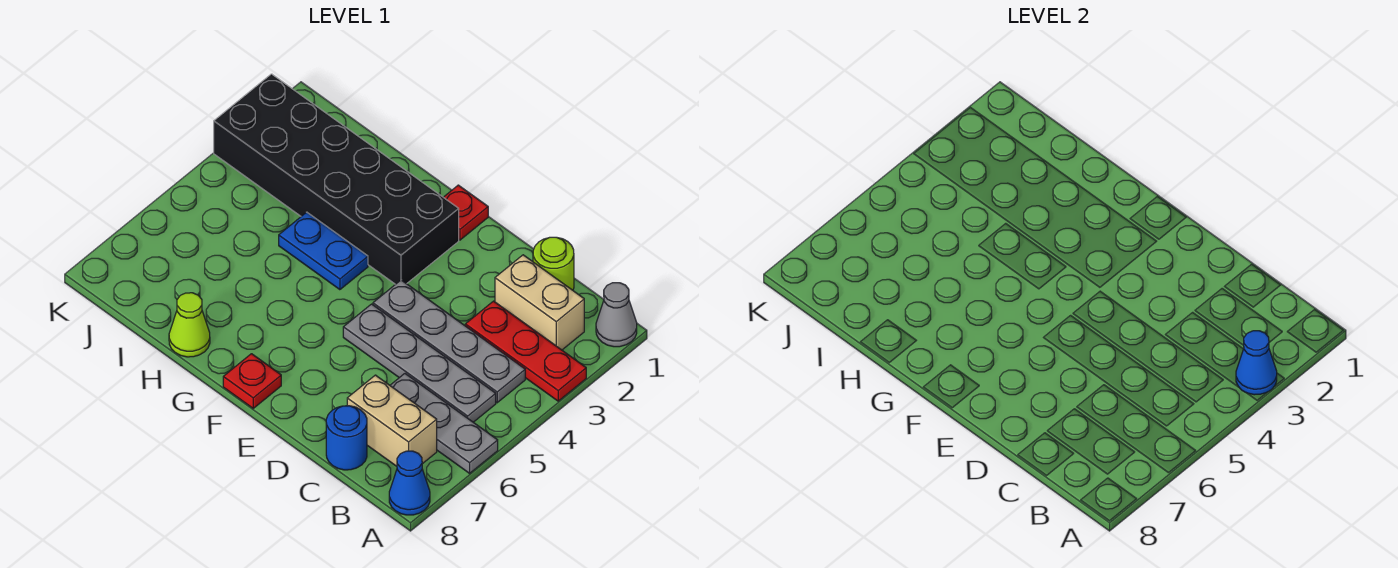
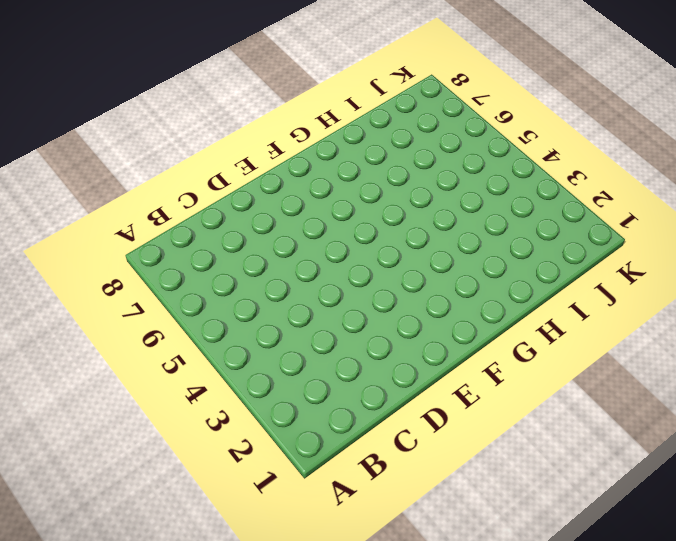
none -> grey cone A1 level 1
none -> red plate A3:C3 level 1
none -> grey plate A6:C6 level 1

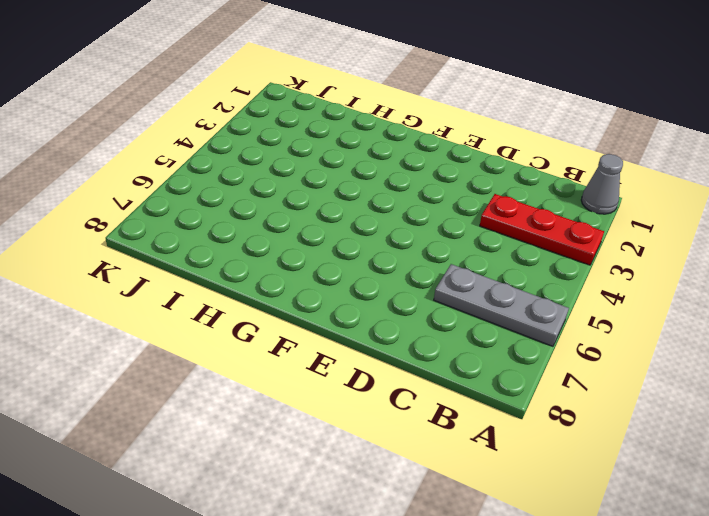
none -> blue cone A8 level 1
none -> tan brick B2:C2 level 1
none -> grey plate B4:E4 level 1

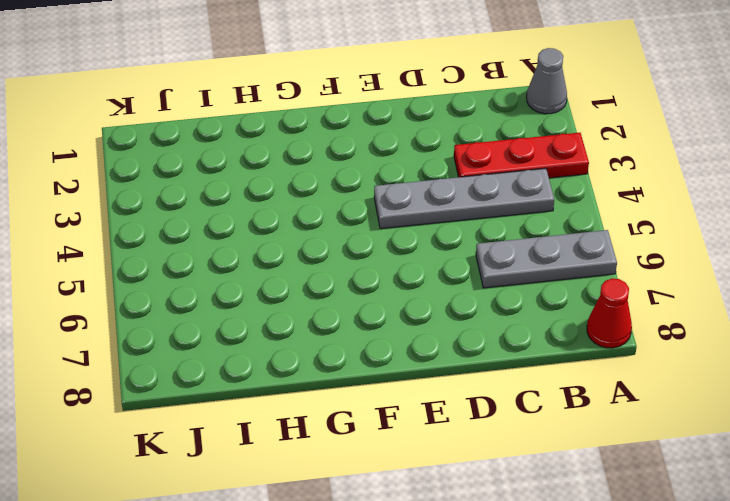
red cone A8 level 1 -> blue cone A8 level 1
none -> tan brick B2:C2 level 1
none -> grey plate B5:E5 level 1
none -> tan brick B7:C7 level 1

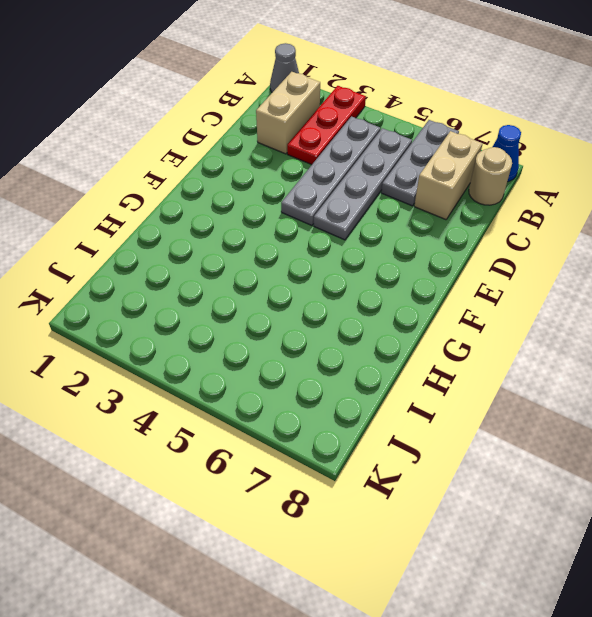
tan round brick B8 level 1 -> none
none -> lime round brick C1 level 1
none -> blue round brick C8 level 1
none -> red plate F1 level 1

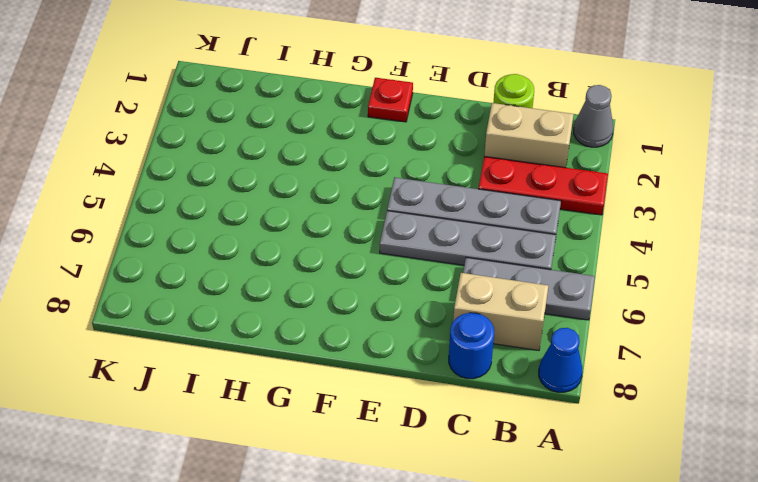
none -> black brick F2:K3 level 1
none -> red plate F8 level 1
none -> blue plate G4:H4 level 1

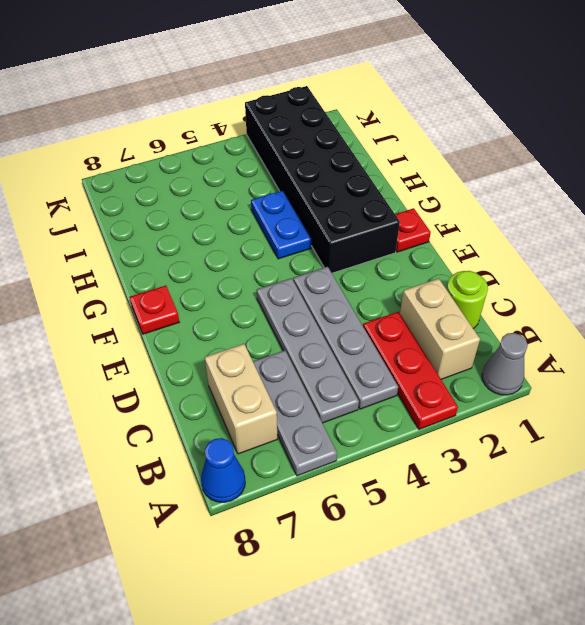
none -> blue round brick C8 level 1
none -> lime cone H8 level 1
none -> blue cone A3 level 2

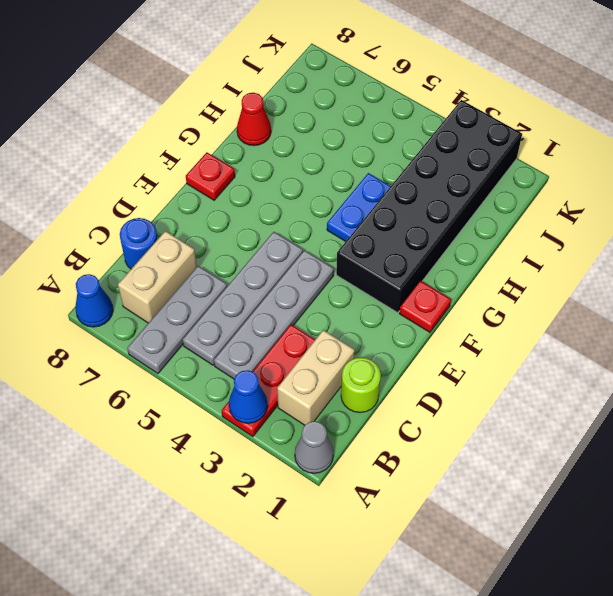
red cone H8 level 1 -> lime cone H8 level 1

